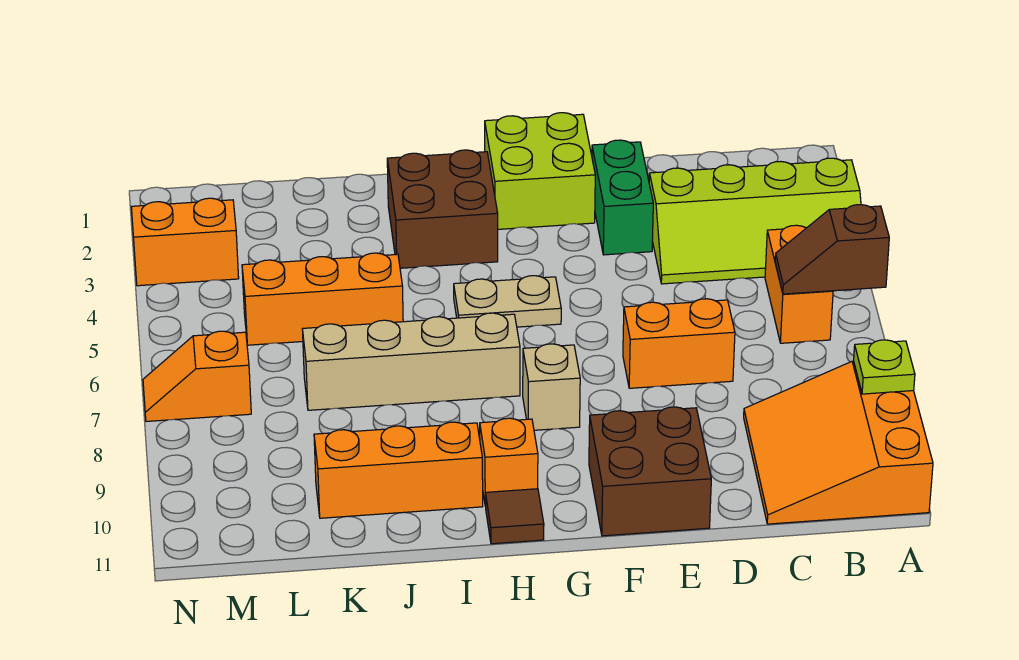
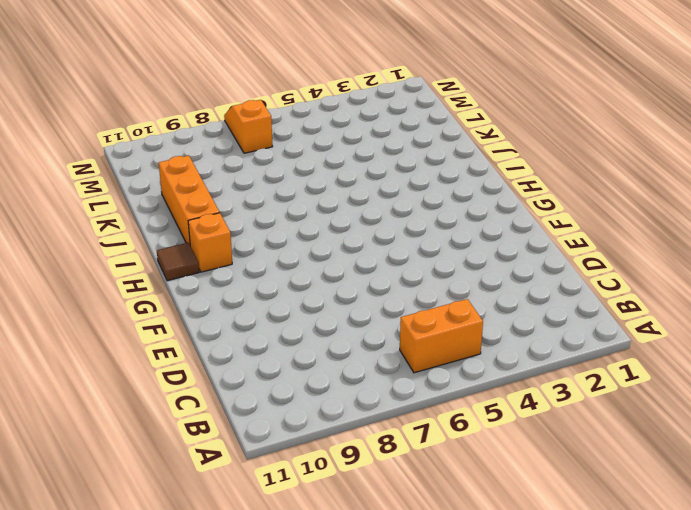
none -> lime slope A3:D4 level 1 top 3
none -> orange slope A9:C11 level 1 top A
none -> orange brick D7:E7 level 1

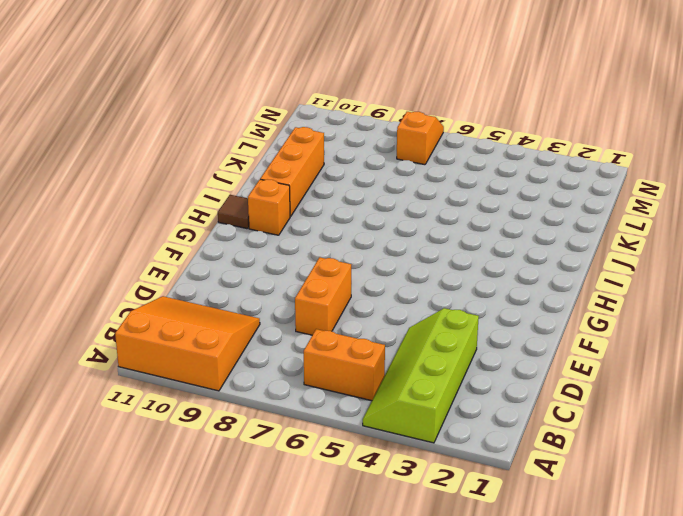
none -> green brick E2:E3 level 1
none -> brown brick E10:F11 level 1
none -> lime brick F1:G2 level 1

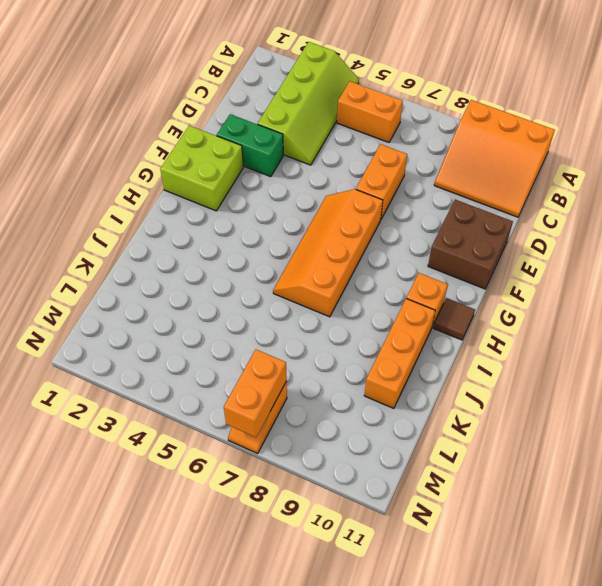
orange slope F6:I7 level 1 top 7 -> tan brick H7:K7 level 1
orange brick M7:N7 level 2 -> orange brick M3:N3 level 1
none -> tan plate G5:H5 level 1
none -> tan brick G8 level 1
none -> brown brick H2:I3 level 1

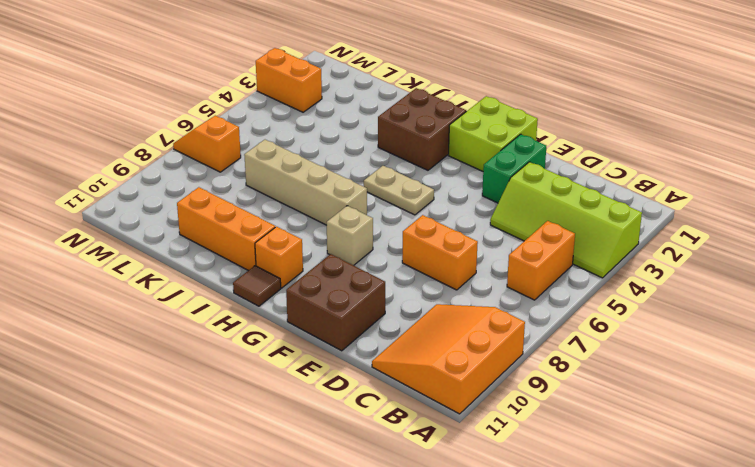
none -> orange brick J5:L5 level 1
none -> brown slope A6:B6 level 2 top A
none -> lime plate A9 level 2

